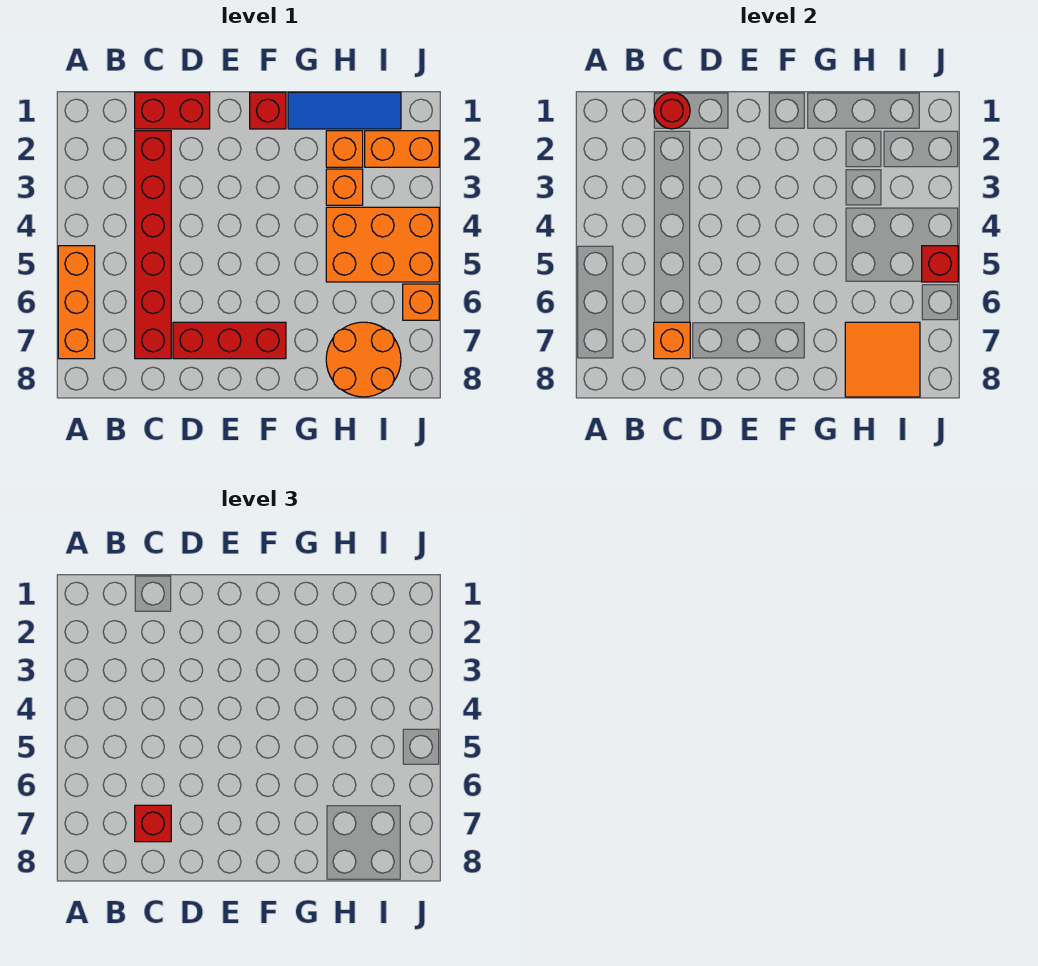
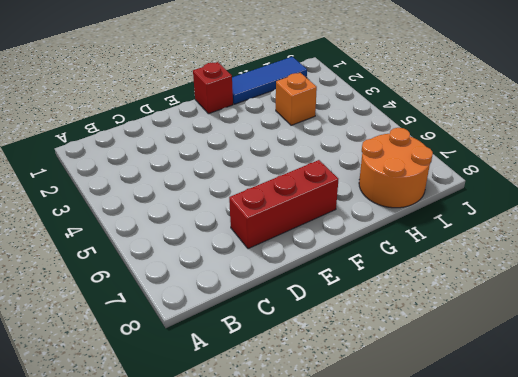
none -> orange brick A5:A7 level 1
none -> red brick C1:D1 level 1
none -> red brick C2:C7 level 1

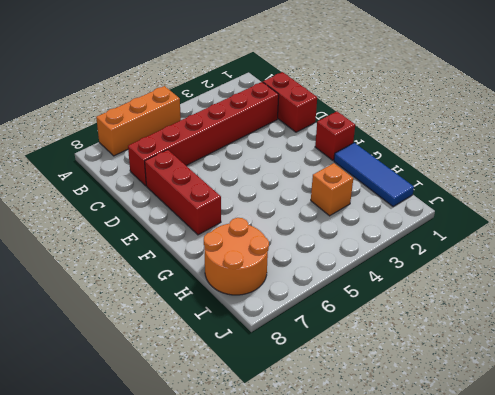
none -> orange brick H2 level 1
none -> orange brick H4:J5 level 1
none -> orange brick I2:J2 level 1

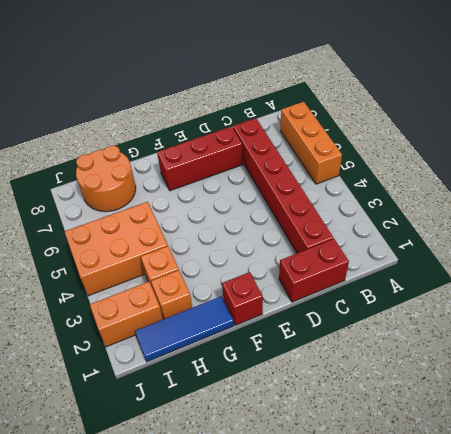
none -> orange brick J6 level 1
none -> red round brick C1 level 2
none -> orange brick C7 level 2

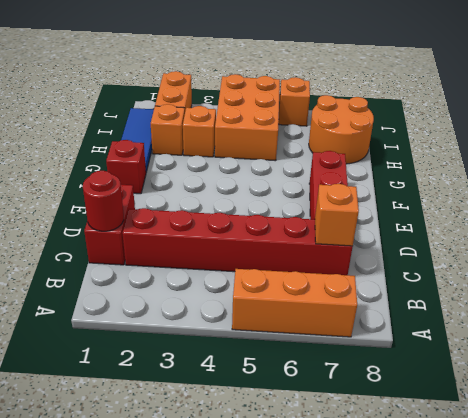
none -> orange tile H7:I8 level 2
none -> red brick J5 level 2
none -> red brick C7 level 3

